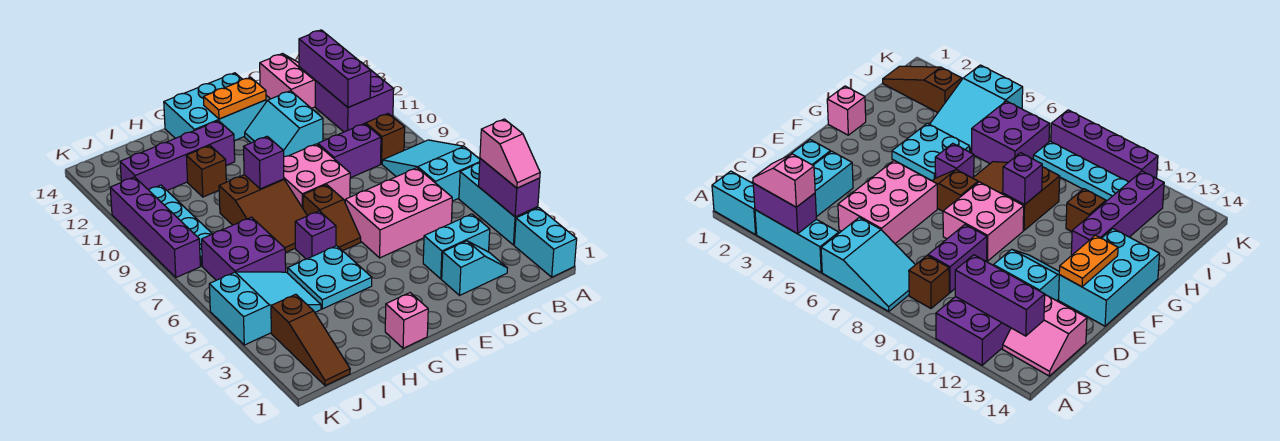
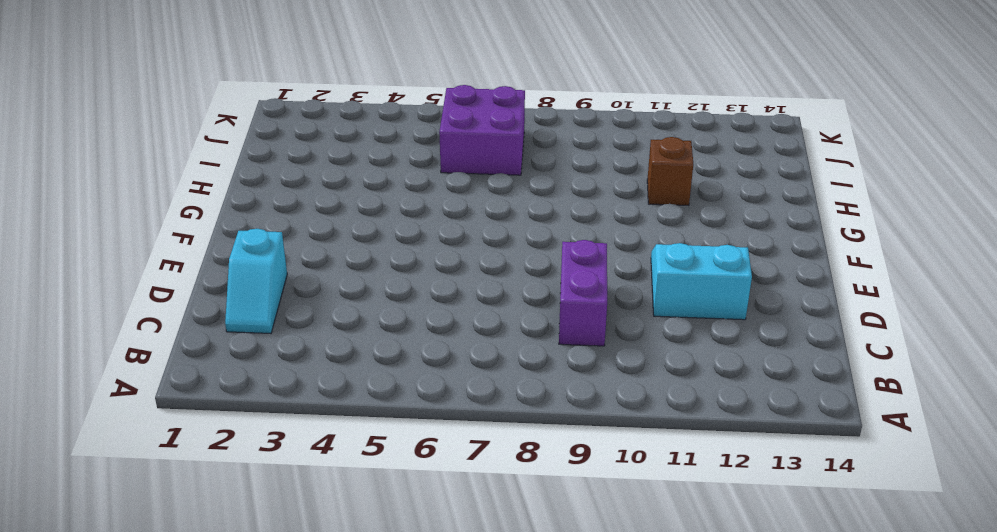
none -> cyan brick A1:A2 level 1
none -> cyan brick A3:A5 level 1
none -> cyan slope A6:B8 level 1 top 6
none -> purple brick A11:B12 level 1

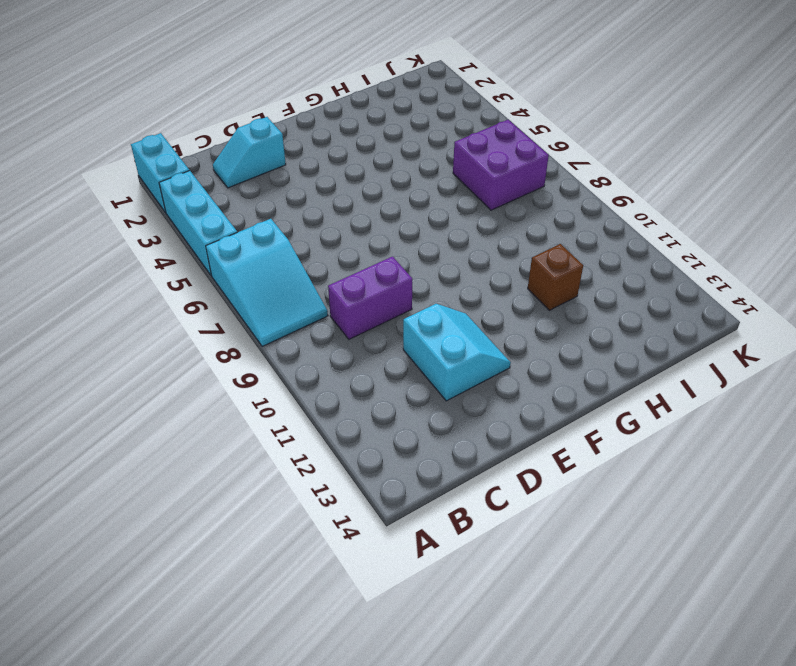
none -> purple brick A11:B12 level 1
none -> brown brick B9 level 1
none -> pink slope B13:C14 level 1 top C
none -> cyan brick C3:D3 level 1

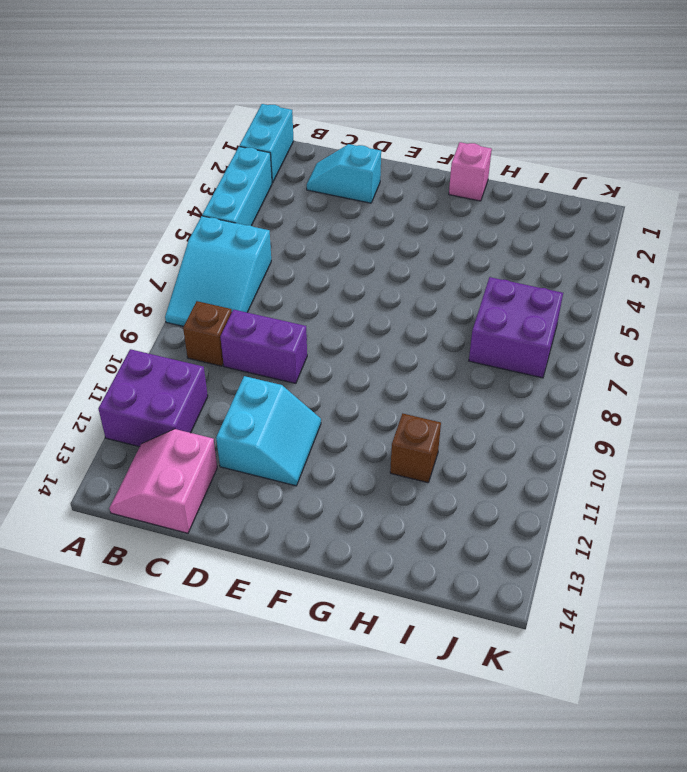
none -> cyan brick C3:D3 level 1
none -> pink brick C5:E6 level 1
none -> pink brick E8:F9 level 1
none -> cyan brick E13:G14 level 1

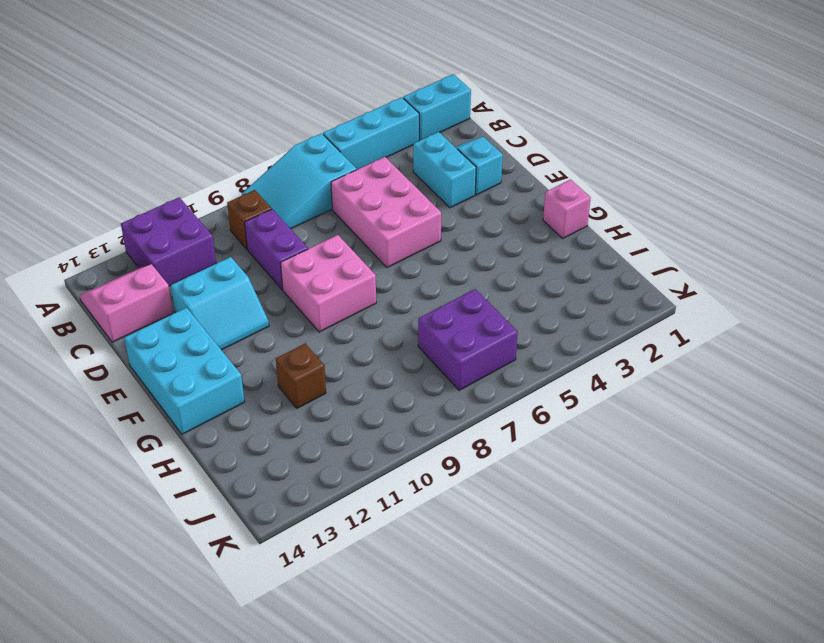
none -> brown slope F6:F7 level 1 top 7
none -> cyan plate G4:H5 level 1
none -> purple brick G6 level 1
none -> brown slope G7:H9 level 1 top 9

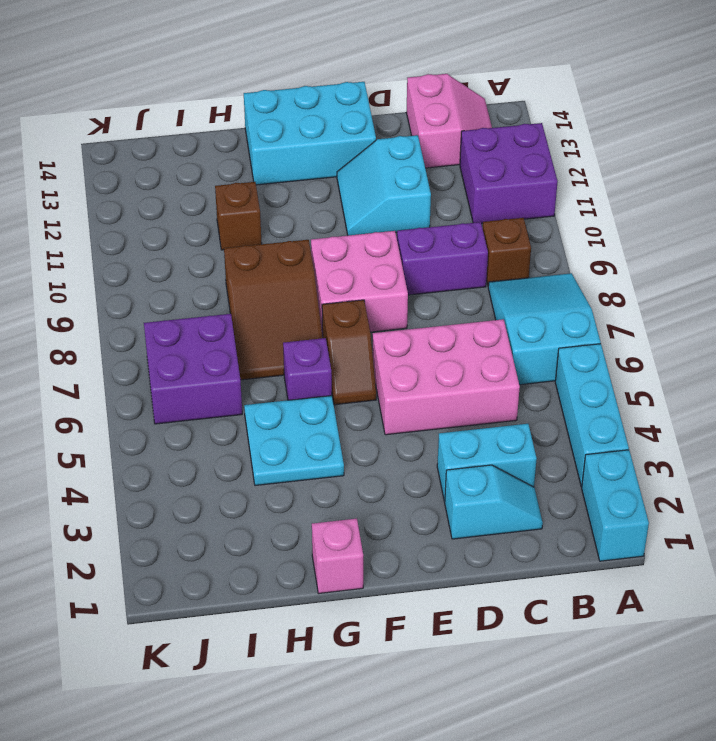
none -> purple brick G12:J12 level 1
none -> cyan slope I4:K5 level 1 top K
none -> brown slope J1:J3 level 1 top 3
none -> cyan plate J8:J11 level 1

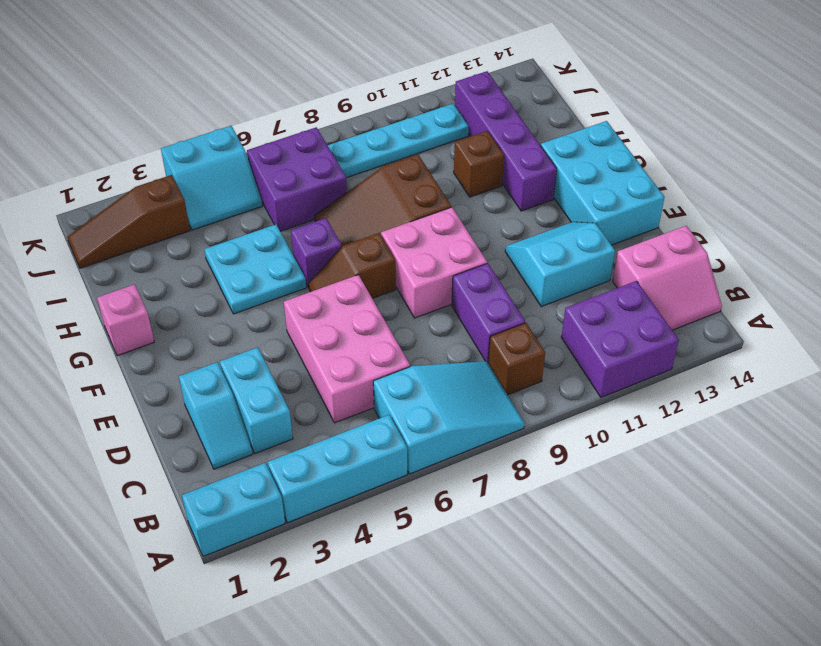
cyan slope J4:K5 level 1 top K -> cyan slope I4:K5 level 1 top K
none -> purple brick K8:K11 level 1
none -> purple brick A3:A4 level 2
none -> purple brick B11:B13 level 2
none -> orange plate E13:F13 level 2

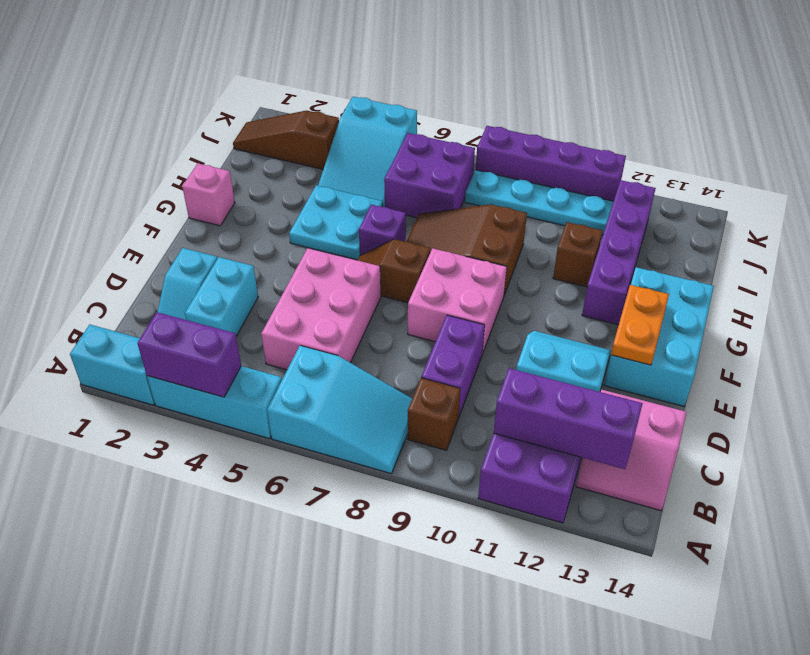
none -> purple brick G9 level 2
none -> pink slope A3:A4 level 3 top 4

